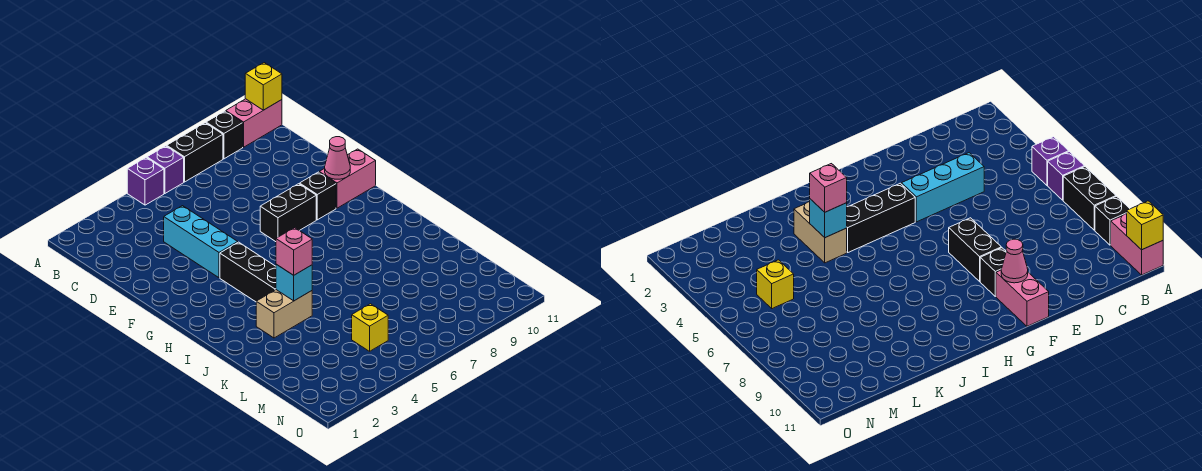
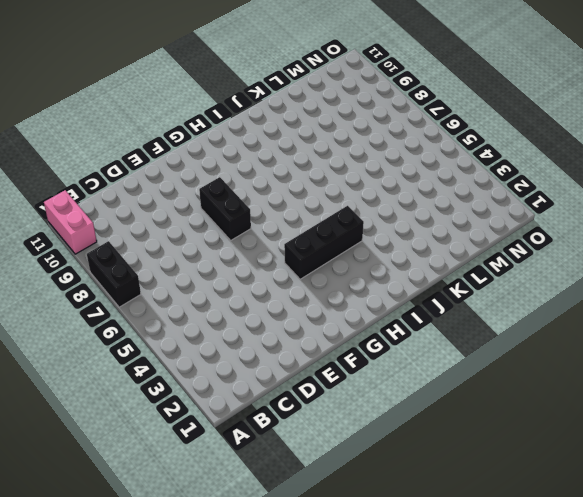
none -> purple brick A5 level 1
none -> purple brick A6 level 1
none -> black brick A9 level 1

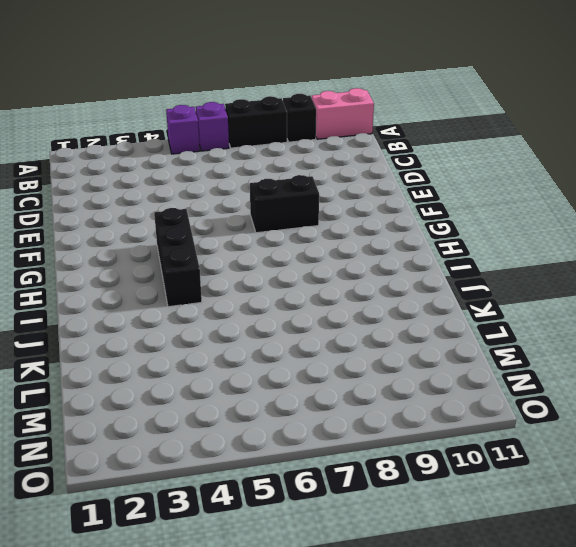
none -> cyan brick D4:F4 level 1
none -> black brick F9 level 1
none -> pink brick F10:F11 level 1

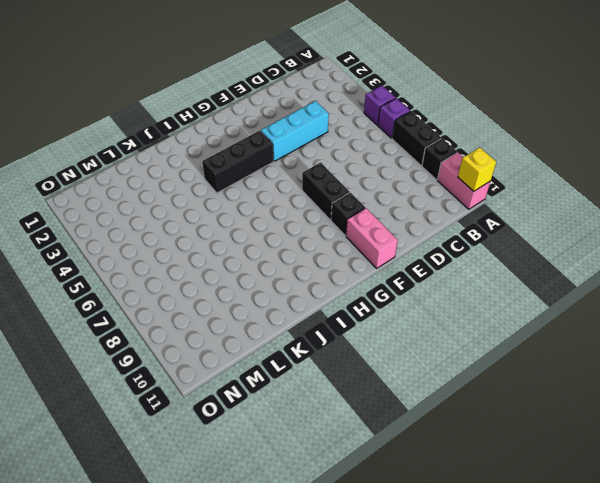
none -> tan brick J3:J4 level 1
none -> yellow brick M5 level 1
none -> pink cone F10 level 2

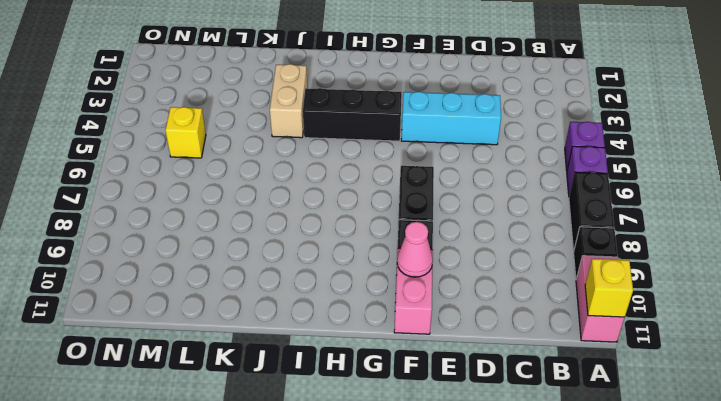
none -> cyan brick J4 level 2
none -> pink brick J4 level 3

